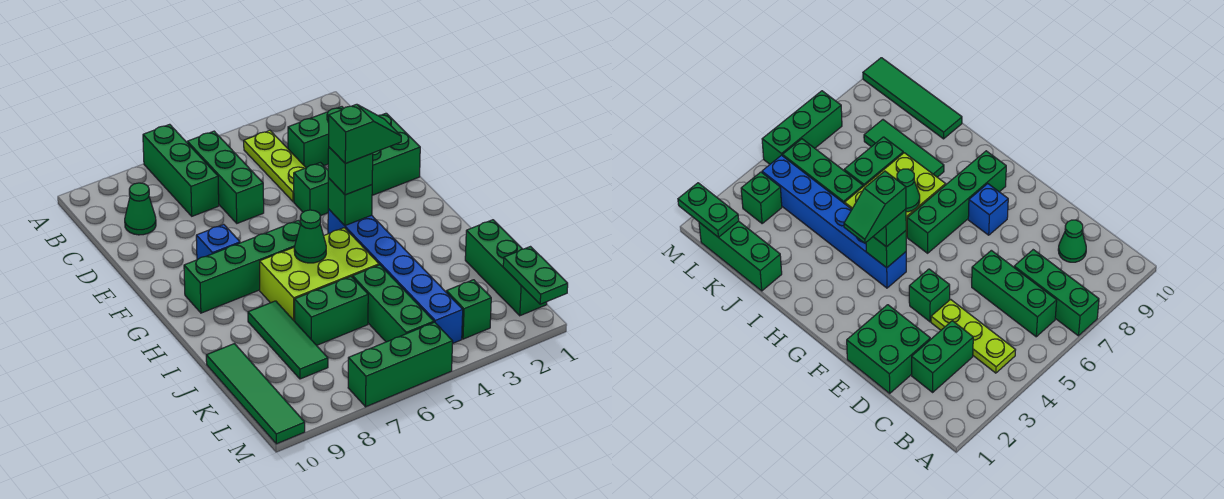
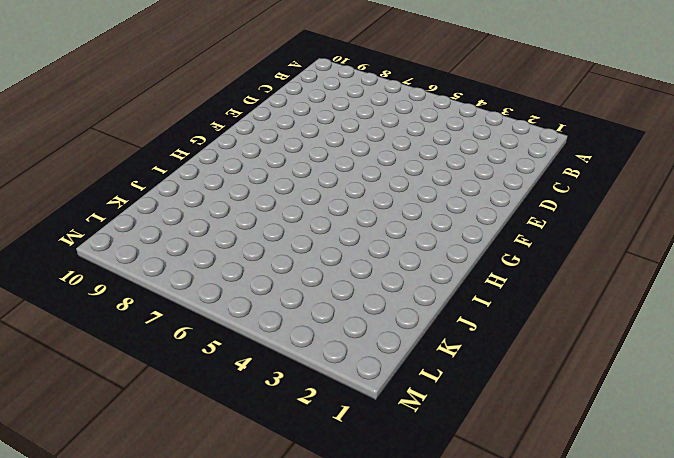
none -> green brick A7:C7 level 1
none -> lime plate B4:D4 level 1
none -> green brick B6:D6 level 1

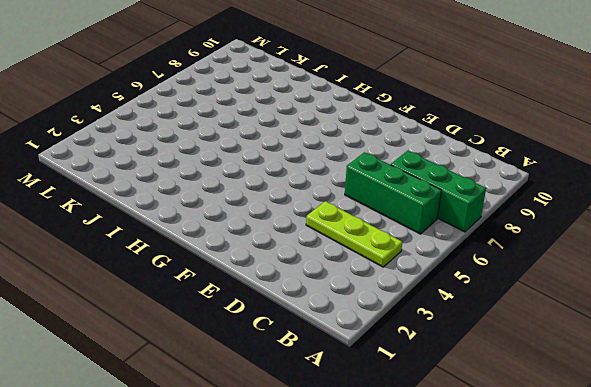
none -> green brick C2:C3 level 1
none -> green cone C9 level 1
none -> green brick D1:E2 level 1

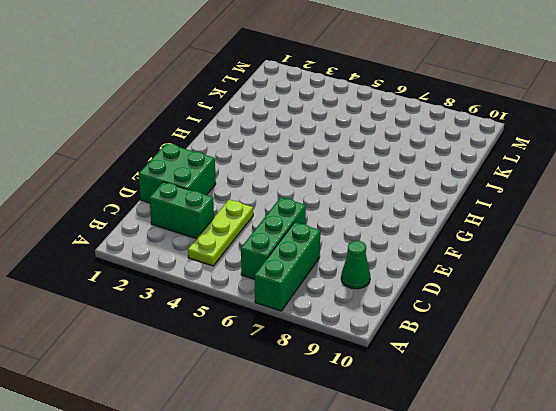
none -> green brick E4 level 1
none -> blue brick F8 level 1
none -> blue brick G4:L4 level 1

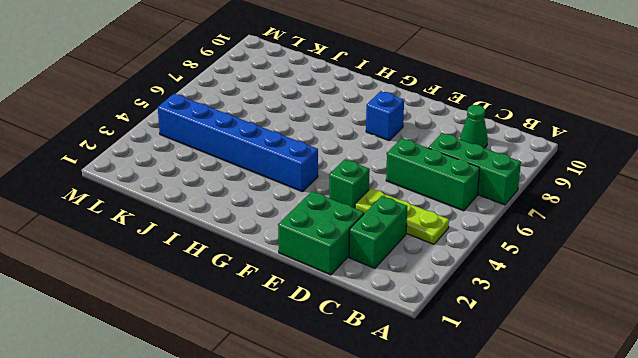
none -> green brick G6:G9 level 1
none -> lime brick H5:I7 level 1
none -> green tile I8:K8 level 1

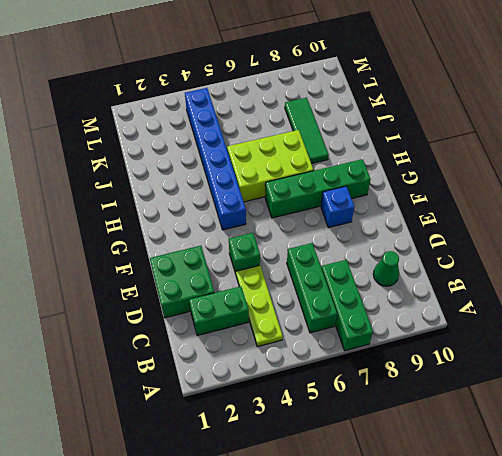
none -> green brick J1:L1 level 1
none -> green brick J5:L5 level 1
none -> green brick J6:J7 level 1

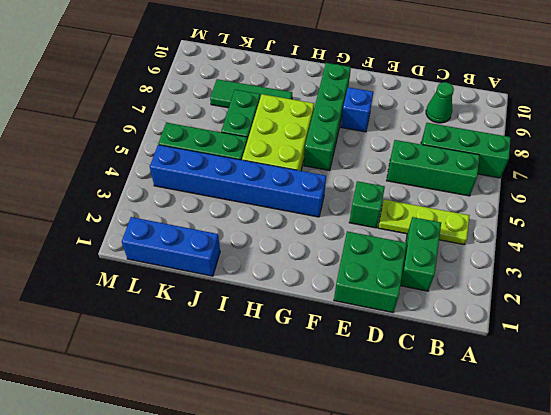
blue brick J1:L1 level 1 -> green brick J1:L1 level 1
none -> green tile J10:M10 level 1
none -> green brick L3 level 1
none -> green brick M5:M7 level 1

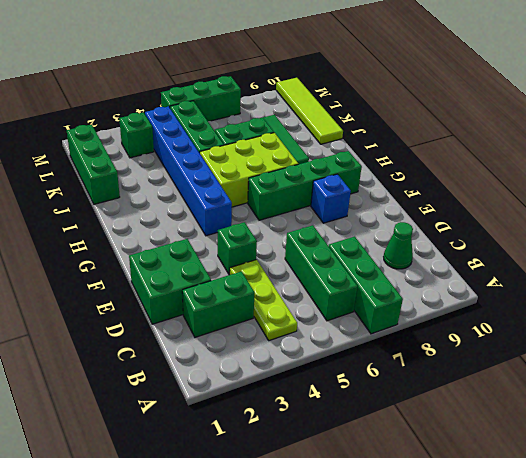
lime tile J10:M10 level 1 -> green tile J10:M10 level 1
none -> green brick G4 level 2
none -> green cone H6 level 2
none -> green plate L1:M1 level 2

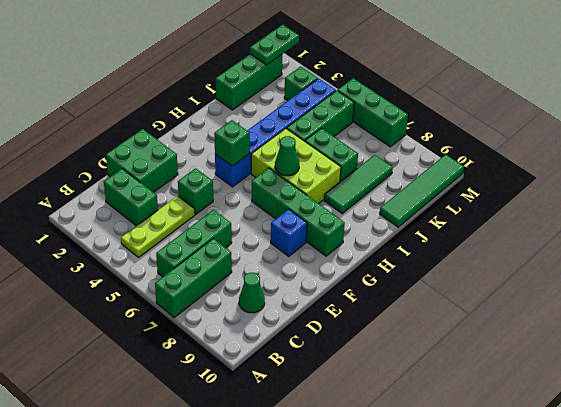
none -> green brick G4 level 3
none -> green slope G3:G4 level 4 top 4

